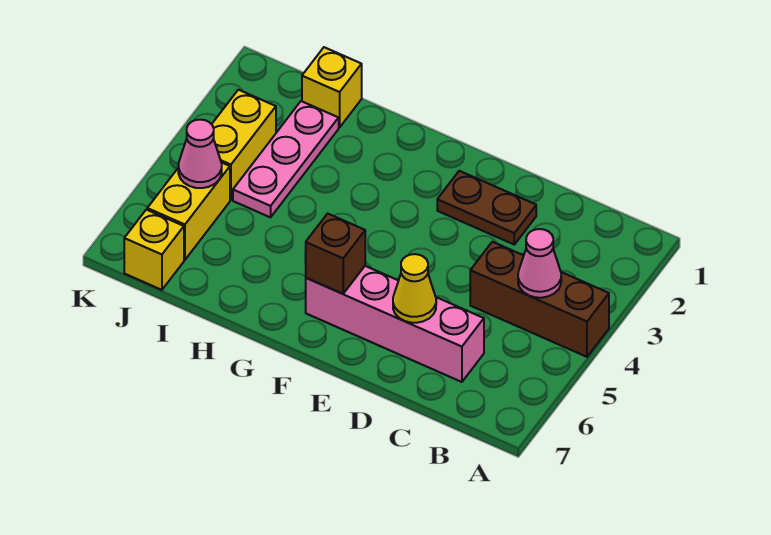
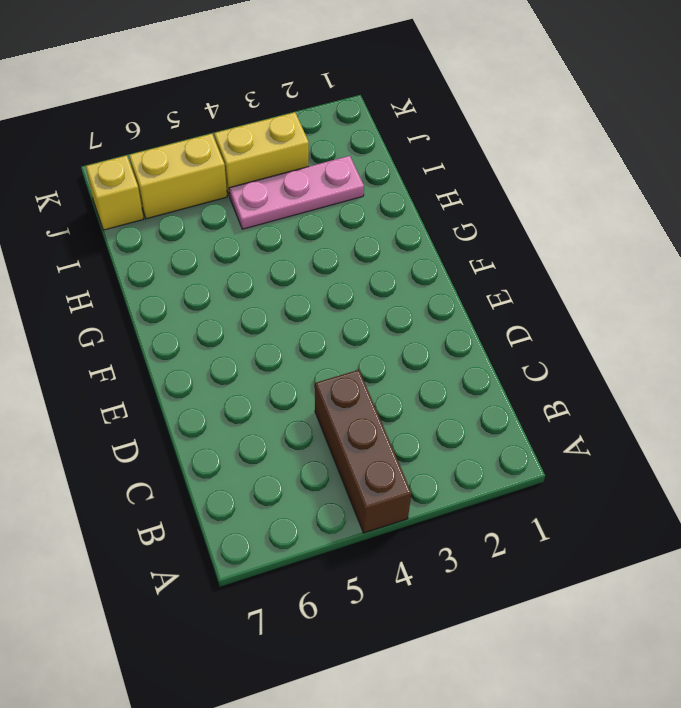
none -> pink brick C6:F6 level 1
none -> brown plate D2:E2 level 1
none -> yellow brick I1 level 1

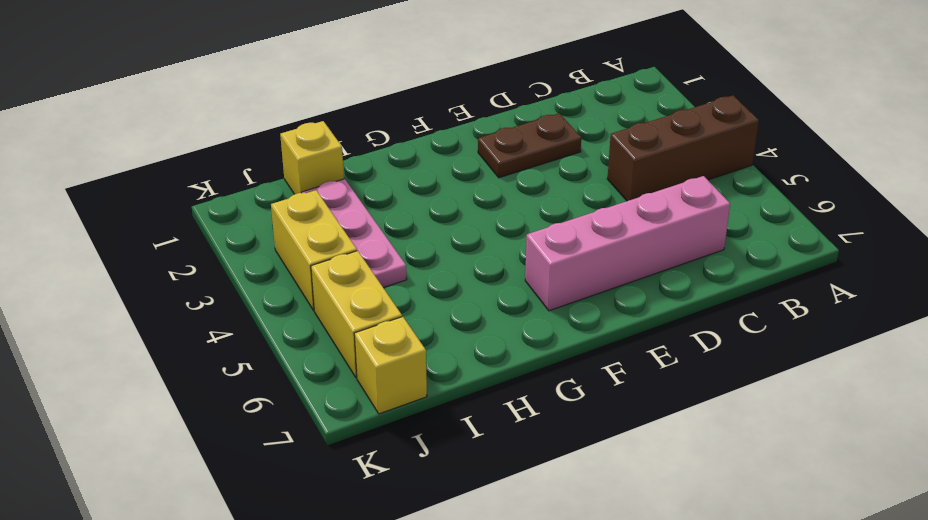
none -> pink cone B4 level 2
none -> yellow cone D6 level 2
none -> brown brick F6 level 2

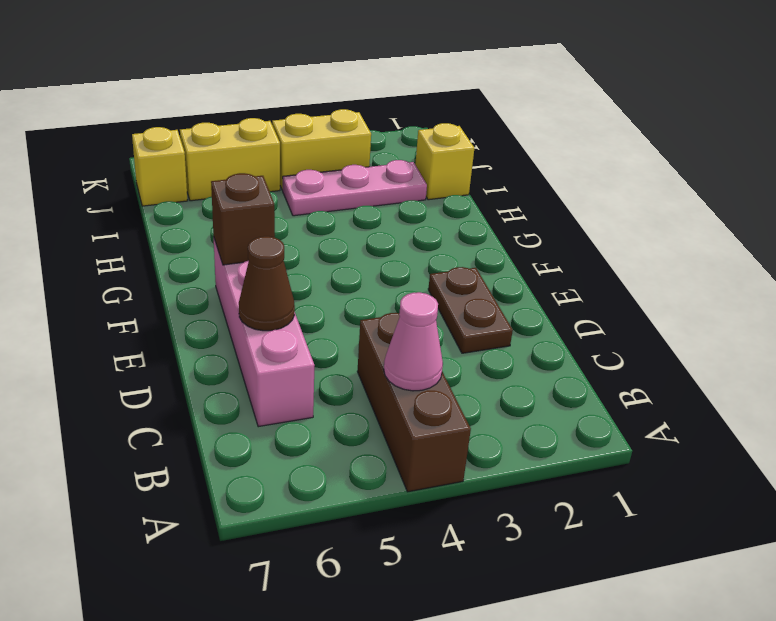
brown cone D6 level 2 -> yellow cone D6 level 2
none -> pink cone J5 level 2

